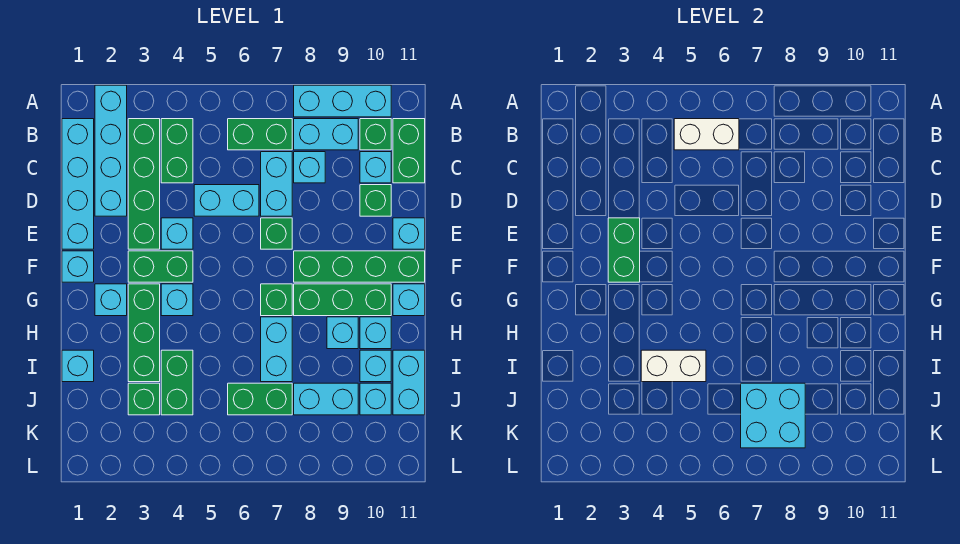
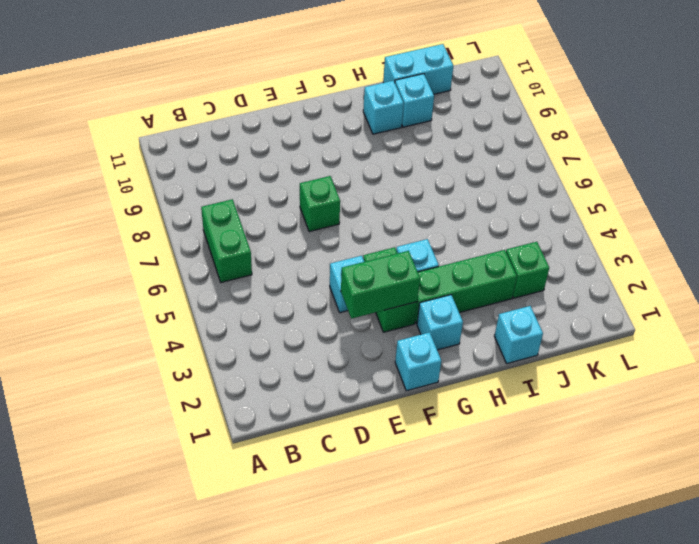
none -> cyan brick A2:D2 level 1
none -> cyan brick A8:A10 level 1
none -> cyan brick B1:E1 level 1
none -> green brick B3:E3 level 1

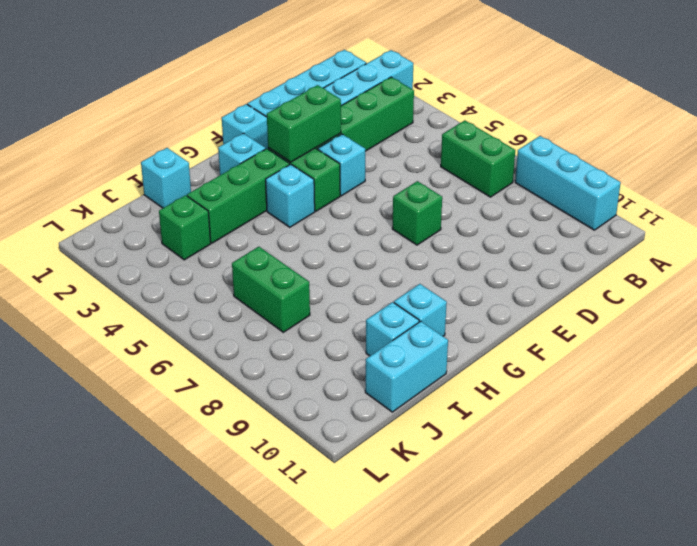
none -> green brick B4:C4 level 1
none -> cyan brick B8:B9 level 1
none -> green brick B10 level 1
none -> green brick B11:C11 level 1

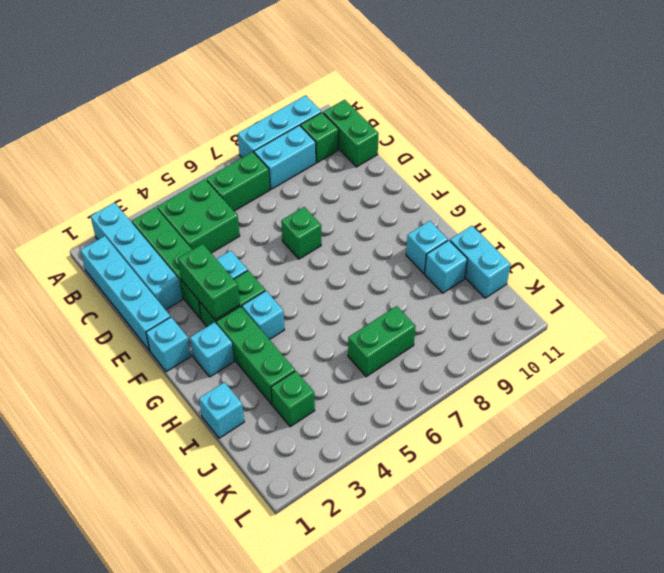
green brick B4:C5 level 1 -> green brick B4:C4 level 1
none -> cyan brick C7:D7 level 1
none -> cyan brick C8 level 1
none -> cyan brick C10 level 1
none -> cyan brick D5:D6 level 1

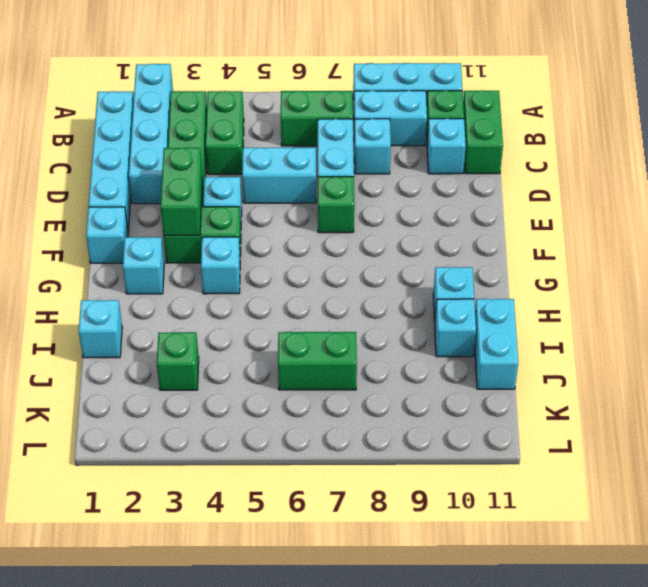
none -> green brick D10 level 1
none -> cyan brick E11 level 1
none -> green brick F8:F11 level 1
none -> green brick G3:I3 level 1

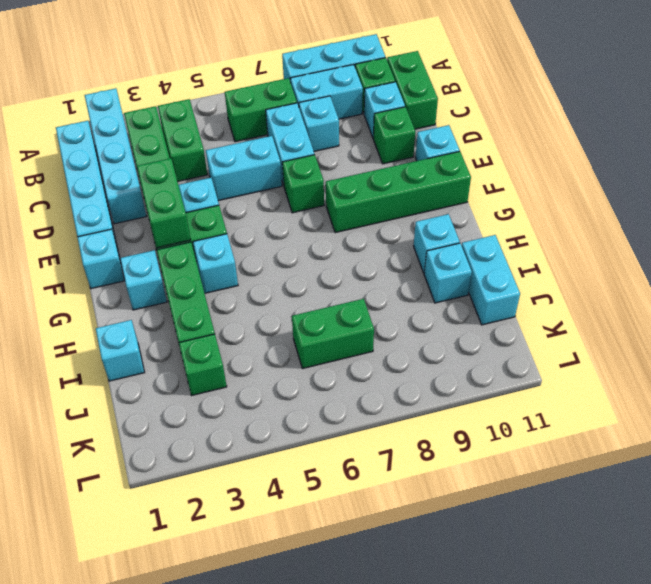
none -> green brick G7 level 1
none -> green brick G8:G10 level 1
none -> cyan brick G11 level 1
none -> cyan brick H7:I7 level 1

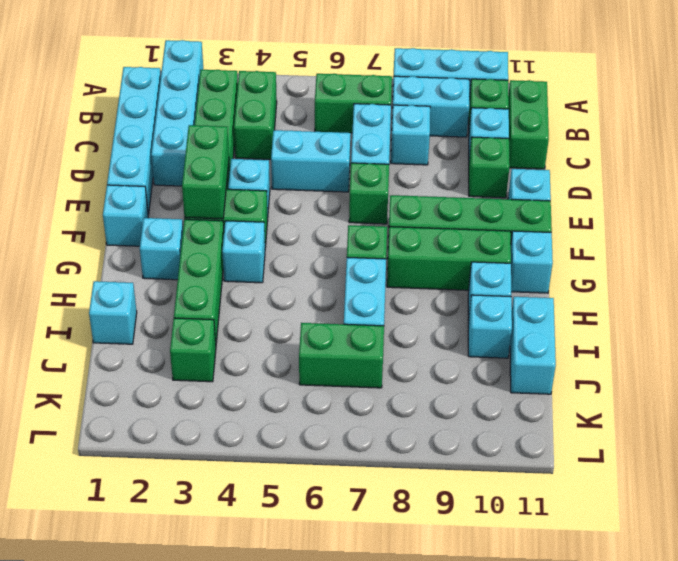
none -> cyan brick H9 level 1
none -> green brick I4:J4 level 1
none -> cyan brick J8:J9 level 1
none -> cyan brick J10 level 1

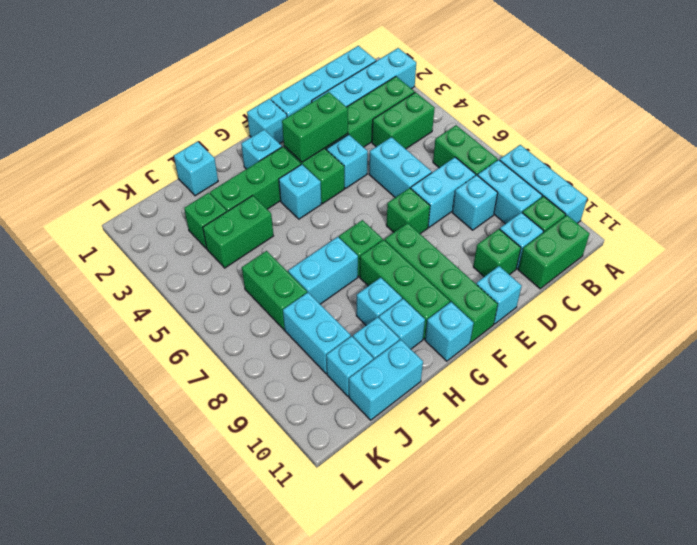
none -> white brick B5:B6 level 2
none -> white brick I4:I5 level 2
none -> cyan brick J7:K8 level 2

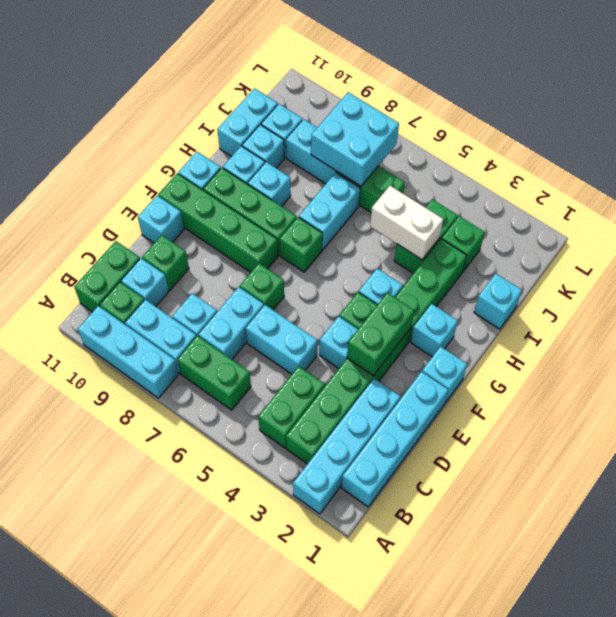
none -> white brick B5:B6 level 2

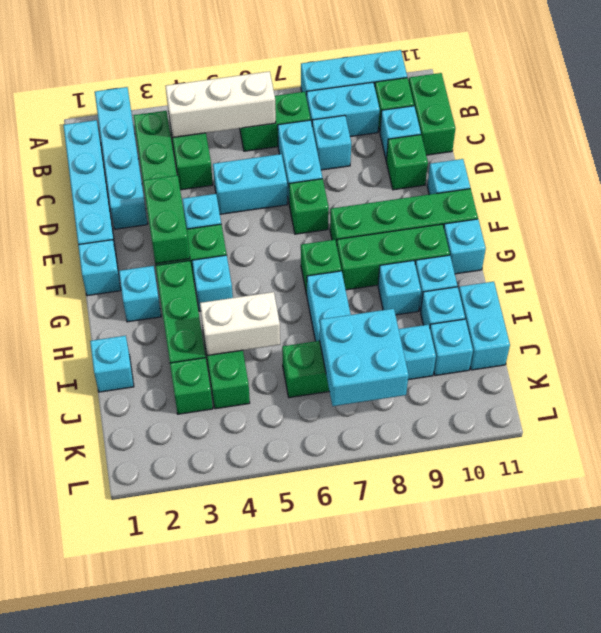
white brick B4:B6 level 2 -> white brick B5:B6 level 2

